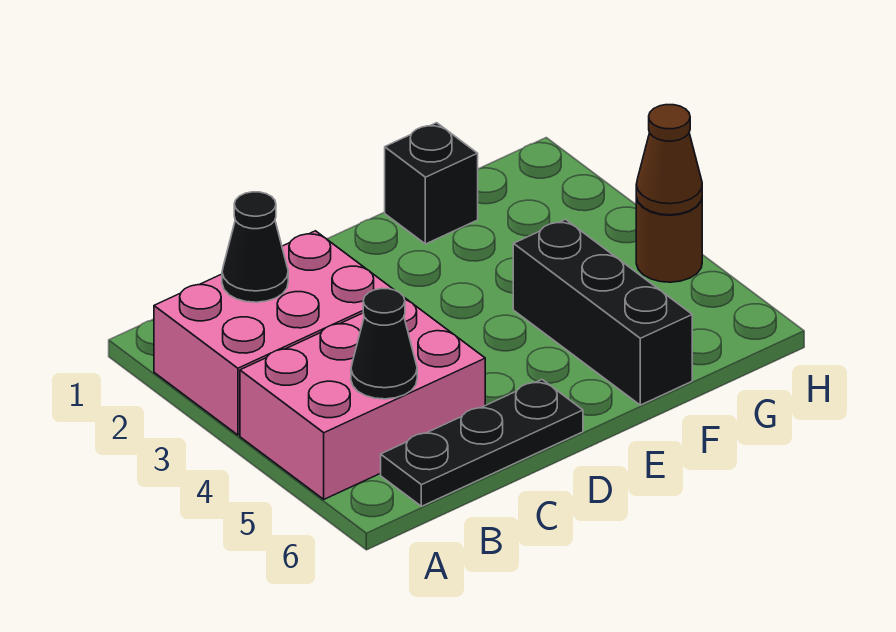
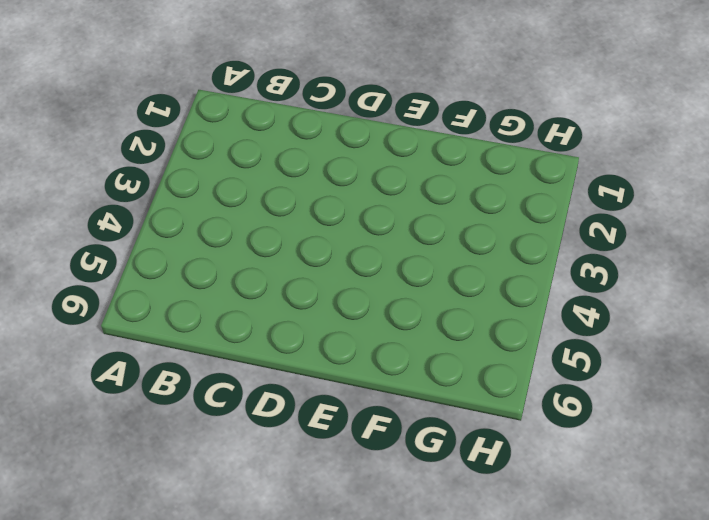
none -> pink brick A2:C3 level 1
none -> pink brick A4:C5 level 1

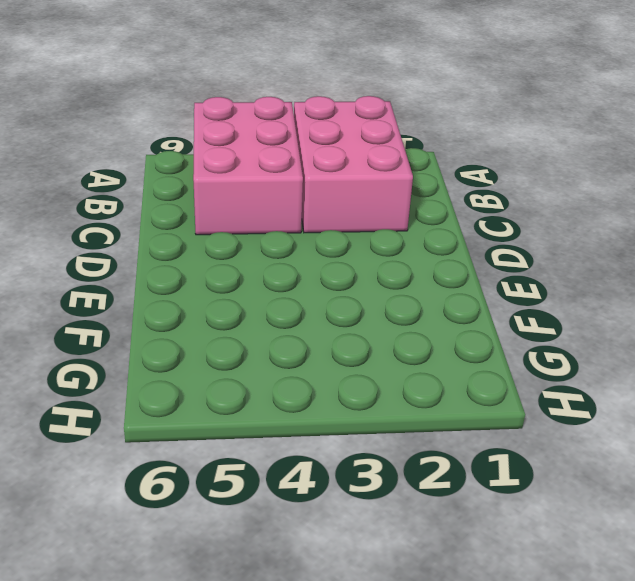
none -> black plate B6:D6 level 1
none -> black brick F1 level 1

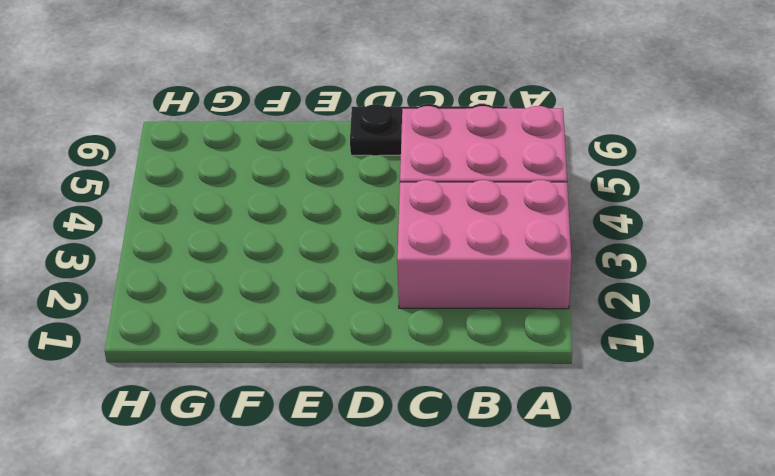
none -> black brick F1 level 1
none -> black brick F4:F6 level 1

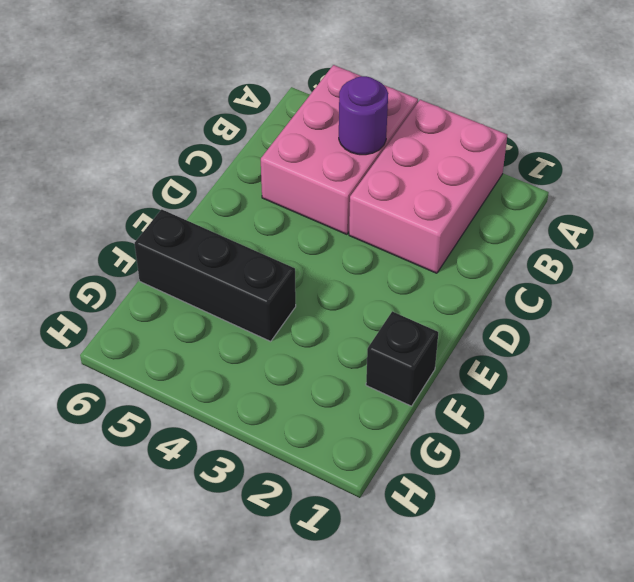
purple round brick B4 level 2 -> none
none -> black plate B6:D6 level 1
none -> brown round brick H4 level 1

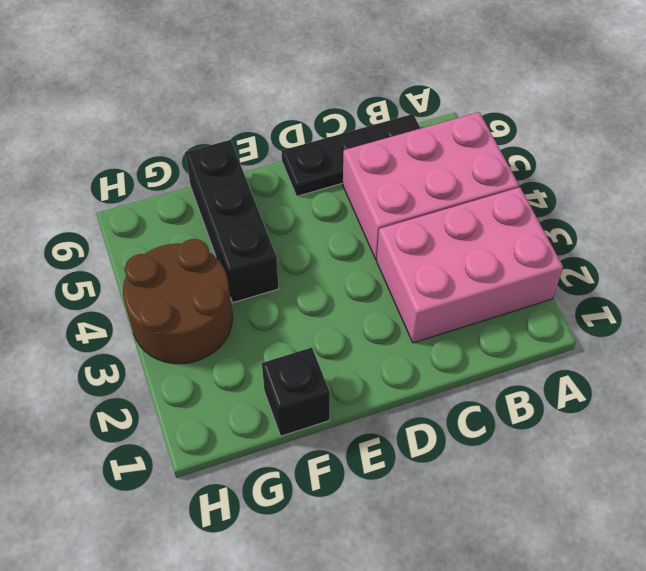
brown round brick G3:H4 level 1 -> brown round brick H4 level 1
none -> black cone B2 level 2
none -> black cone B5 level 2

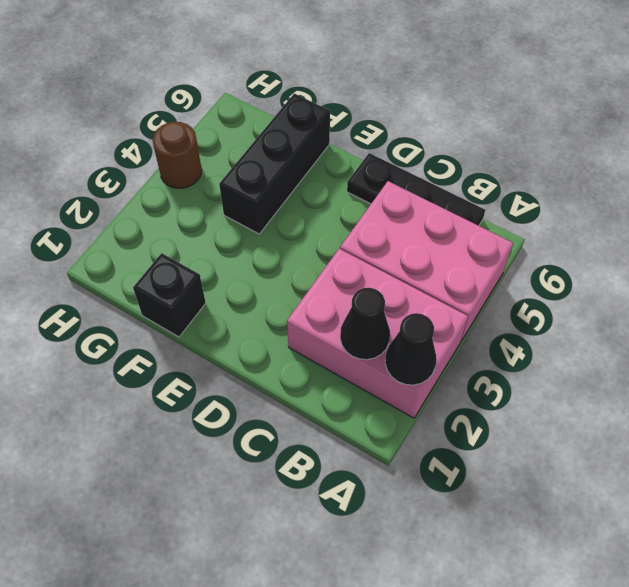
black cone A2 level 2 -> black cone B5 level 2
none -> brown cone H4 level 2

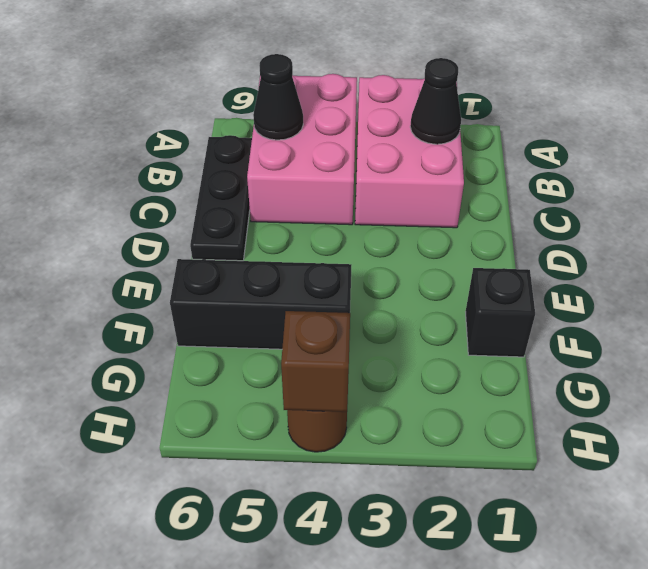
brown brick H4 level 2 -> brown cone H4 level 2

